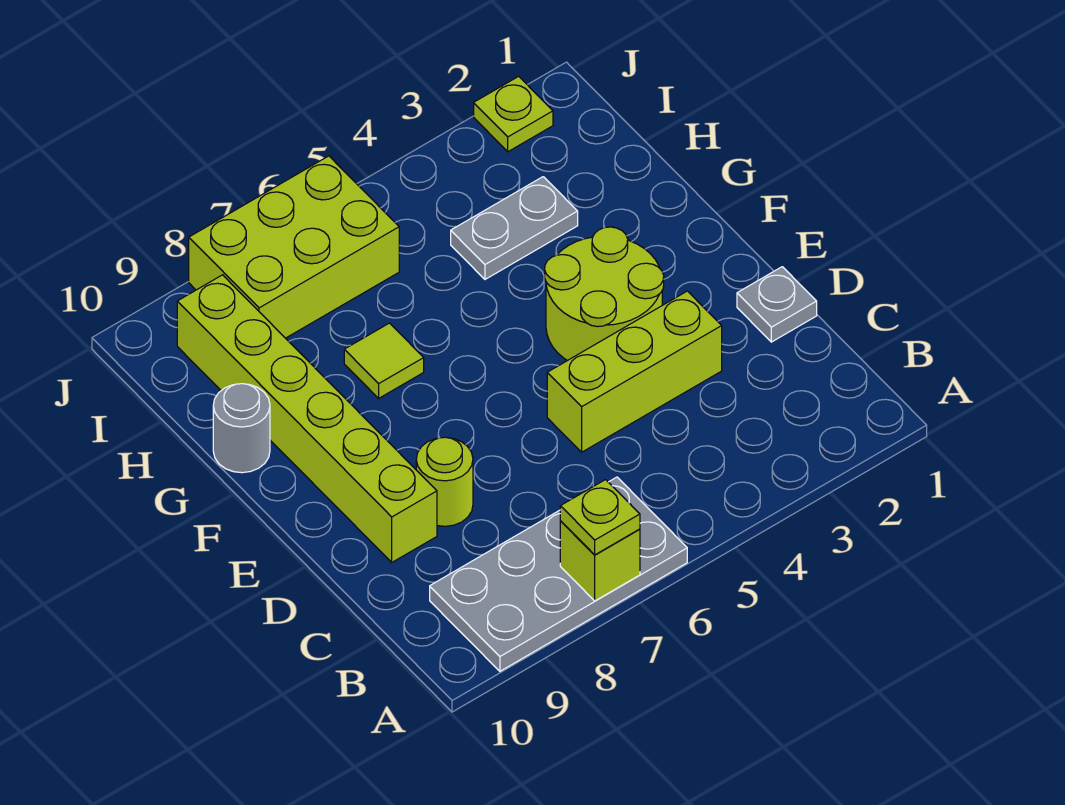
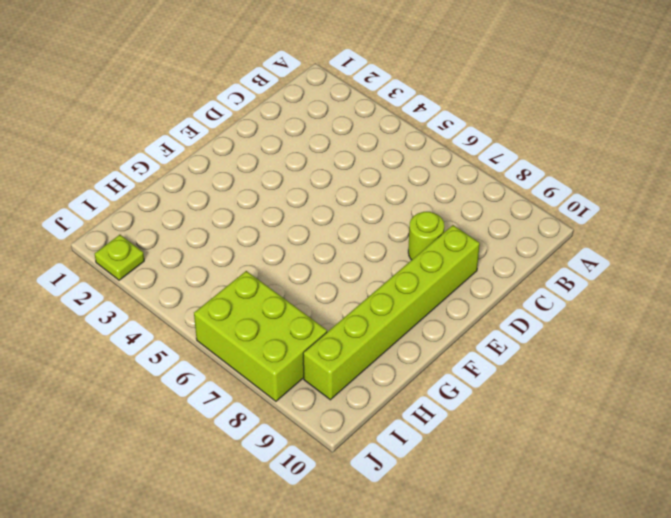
none -> grey plate A6:B9 level 1
none -> grey plate D1 level 1
none -> lime brick D3:D5 level 1

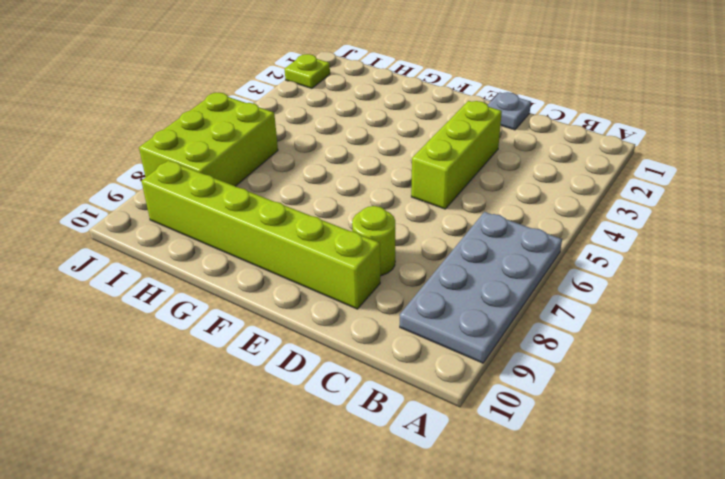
none -> lime round brick E3:F4 level 1
none -> lime tile G7 level 1
none -> grey round brick G10 level 1

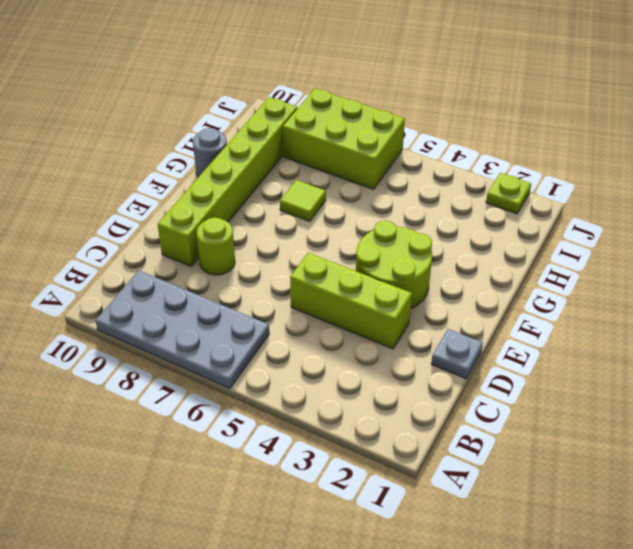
none -> grey plate H3:H4 level 1
none -> lime brick A7 level 2
none -> lime plate A7 level 3

